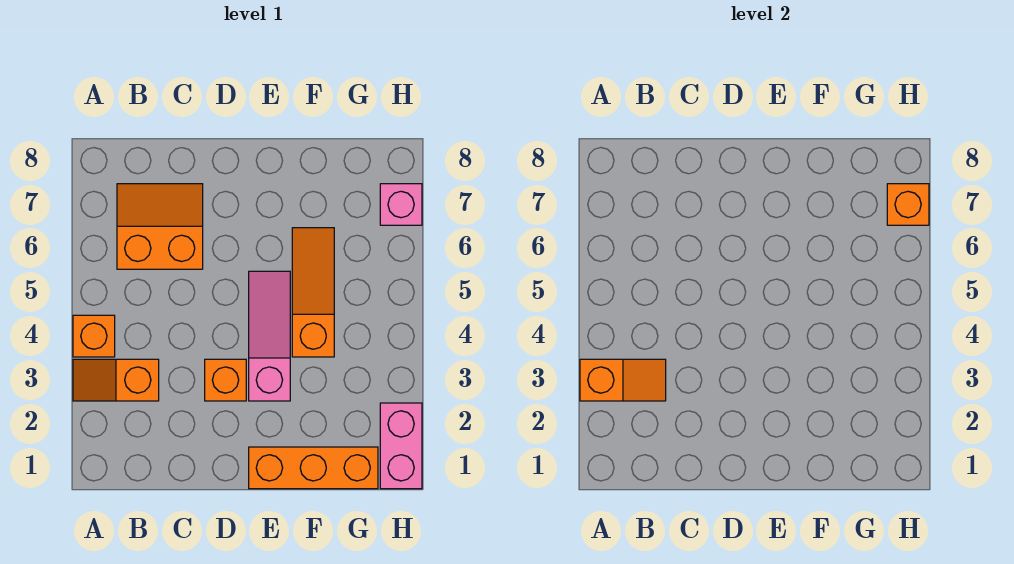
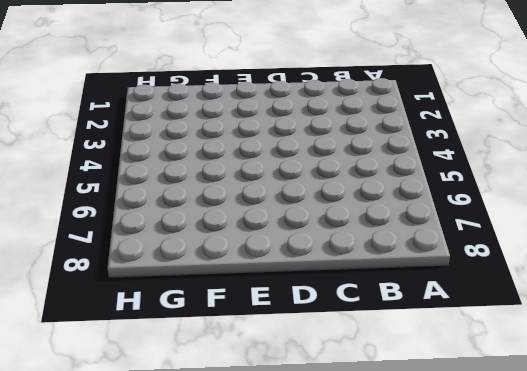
none -> orange slope A3:B3 level 1 top B
none -> orange brick A4 level 1

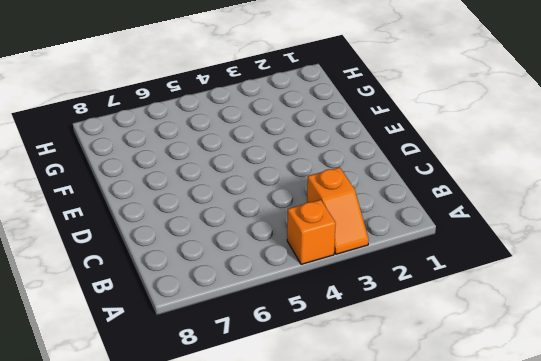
none -> orange slope B6:C7 level 1 top 6
none -> orange brick D3 level 1

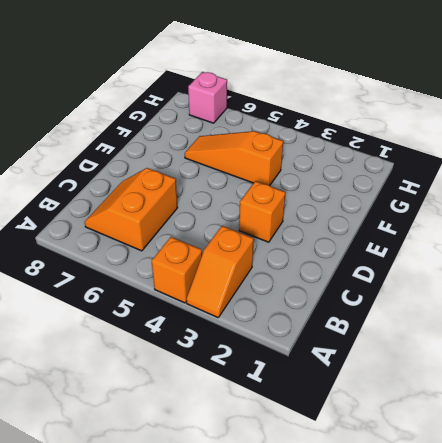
none -> orange brick E1:G1 level 1
none -> pink slope E3:E5 level 1 top 3

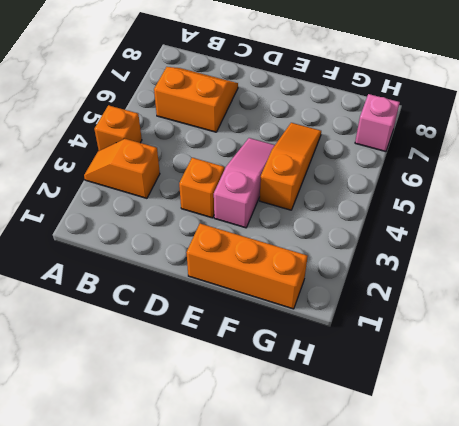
none -> pink brick H1:H2 level 1
none -> orange slope A3:B3 level 2 top A

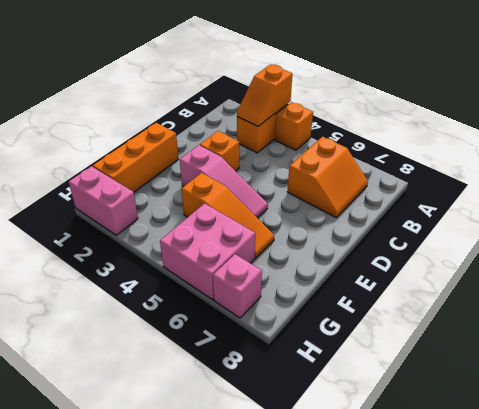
pink brick G5:H6 level 1 -> none
none -> orange brick H7 level 2

